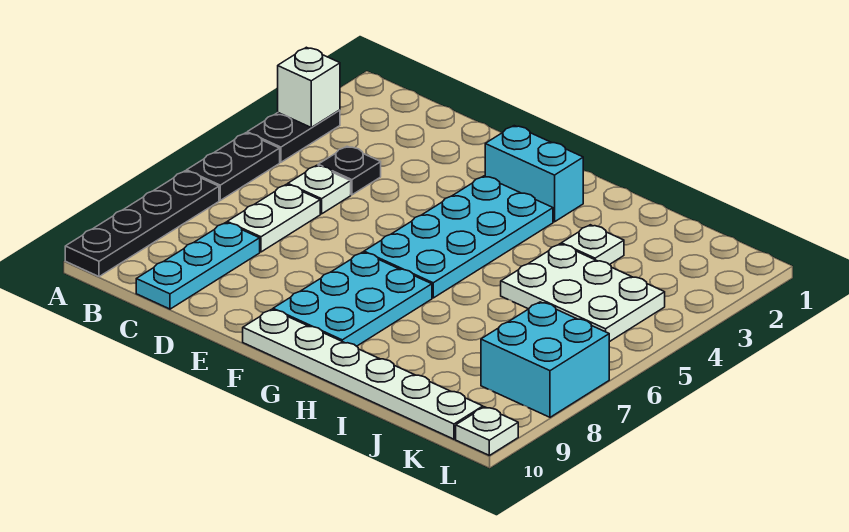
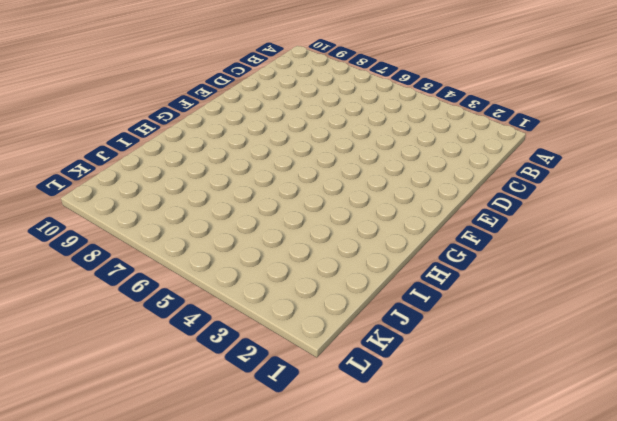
none -> black plate A3:A4 level 1
none -> black plate A5:A6 level 1
none -> black plate A7:A10 level 1

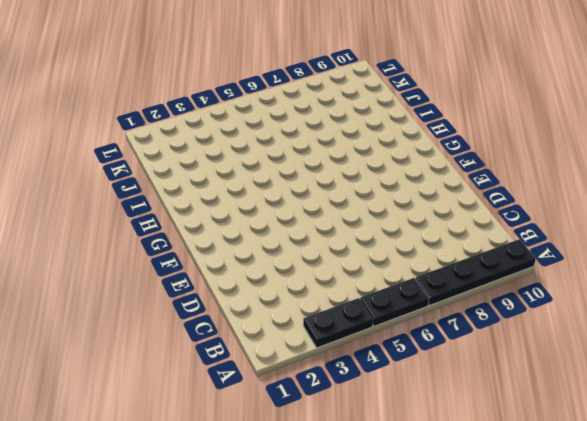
none -> black plate C4 level 1
none -> white plate C5 level 1
none -> white plate C6:C7 level 1

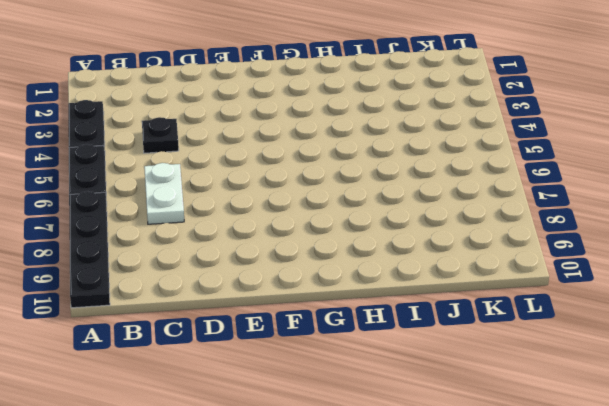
none -> white plate C5 level 1
none -> cyan plate C8:C10 level 1
none -> cyan brick F2:G2 level 1

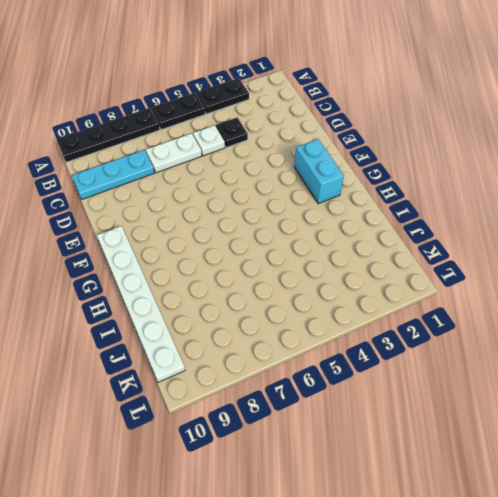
none -> cyan plate F3:G6 level 1
none -> cyan plate F7:G9 level 1
none -> white plate I3 level 1

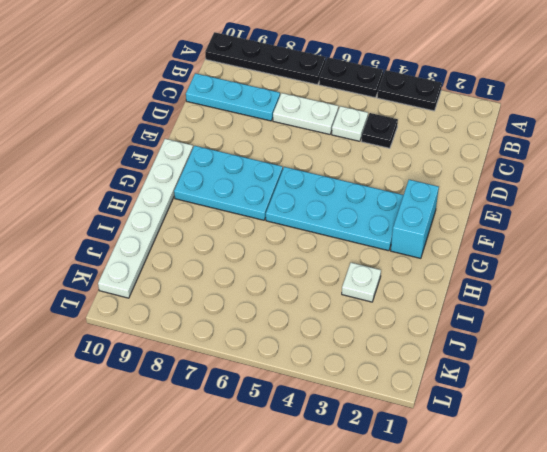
none -> white plate I4:K5 level 1
none -> cyan brick K7:L8 level 1
none -> white plate L10 level 1

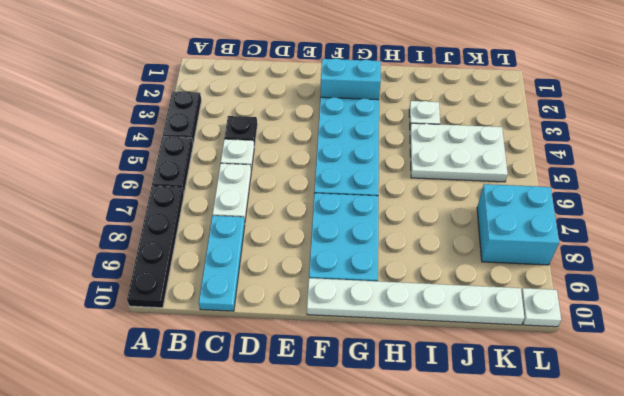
none -> white brick A3 level 2

